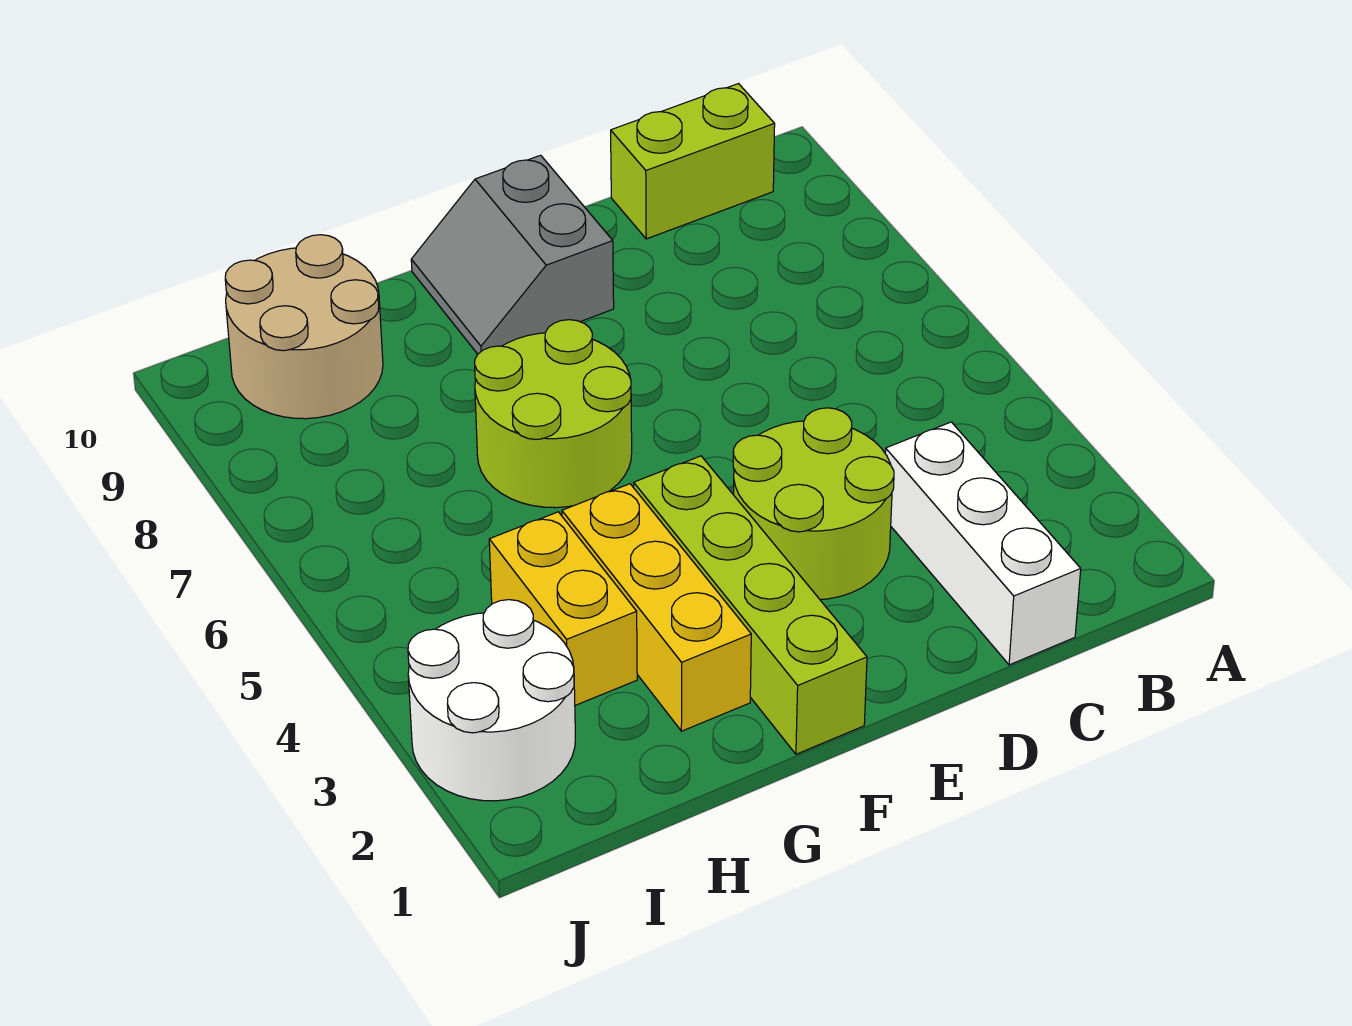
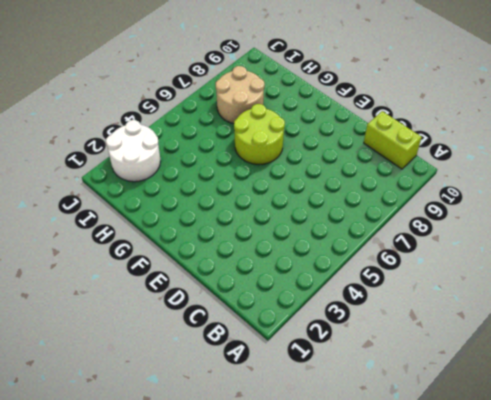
tan round brick H7:I8 level 1 -> tan round brick H9:I10 level 1
none -> white brick C1:C3 level 1
none -> lime round brick D3:E4 level 1

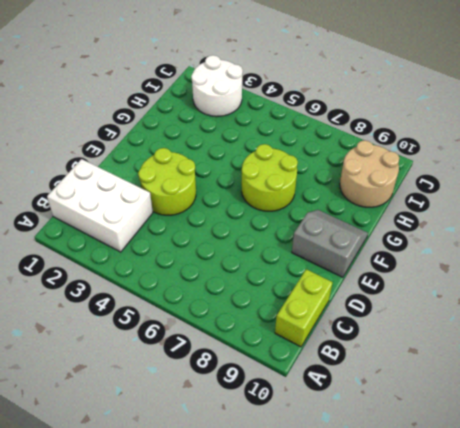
white brick B1:C3 level 1 -> white brick C1:C3 level 1
none -> lime brick F1:F4 level 1
none -> yellow brick G2:G4 level 1

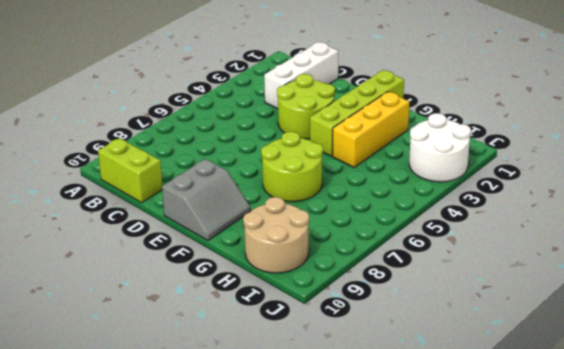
none -> yellow brick H3:H4 level 1

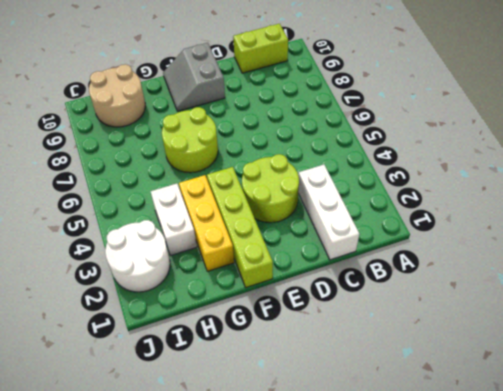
white brick H3:H4 level 1 -> yellow brick H3:H4 level 1

